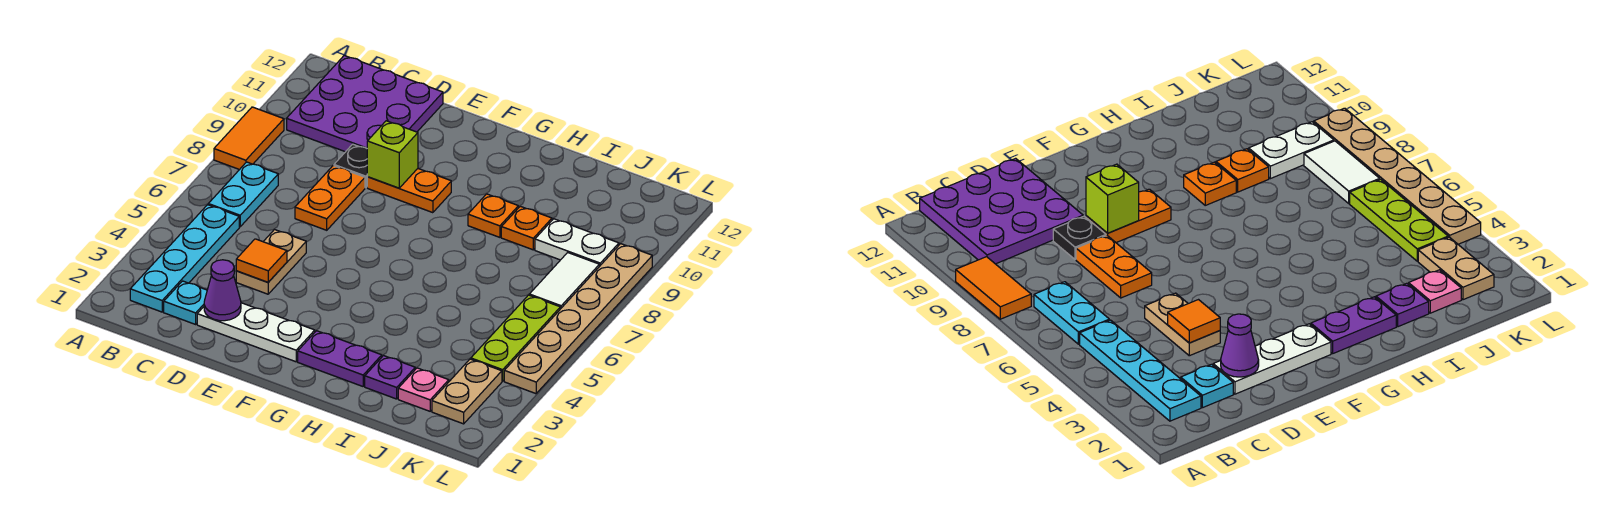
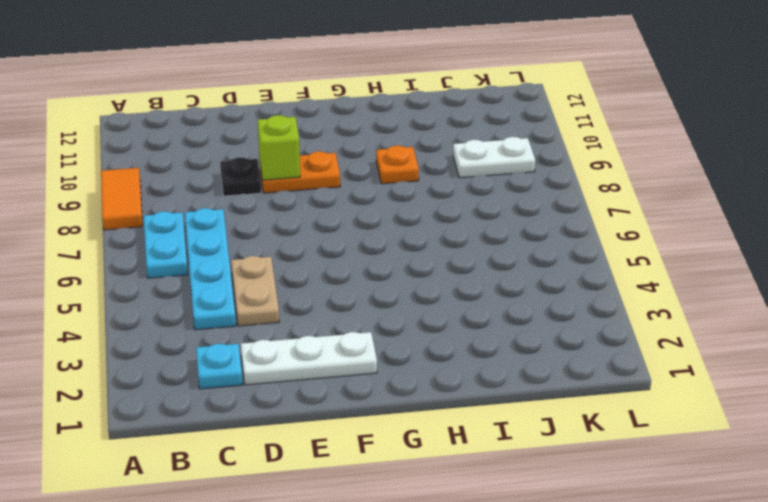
cyan plate C4:C7 level 1 -> cyan plate B2:B5 level 1
none -> purple plate B10:D12 level 1
none -> orange plate D7:D8 level 1
none -> purple plate G2:H2 level 1

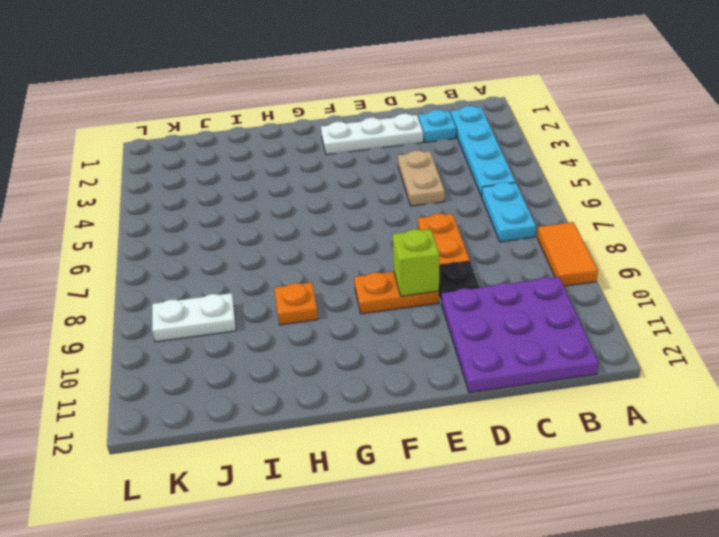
none -> purple plate G2:H2 level 1
none -> purple plate I2 level 1
none -> orange plate I9 level 1

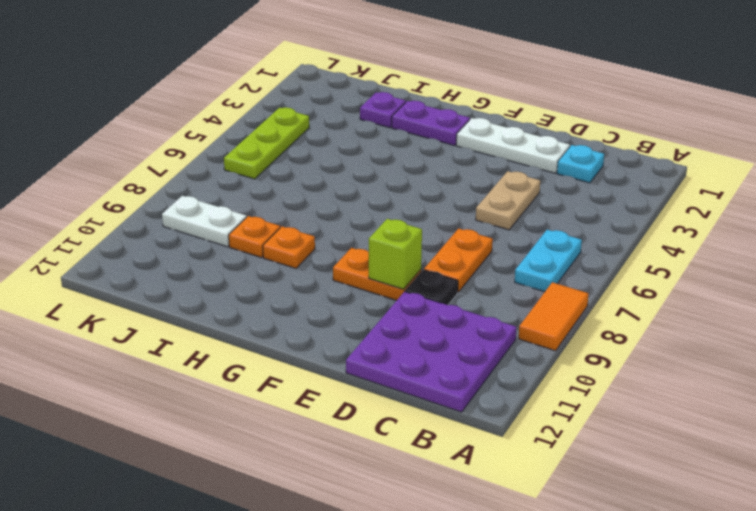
none -> cyan plate B2:B5 level 1
none -> pink plate J2 level 1
none -> tan plate K2:K3 level 1

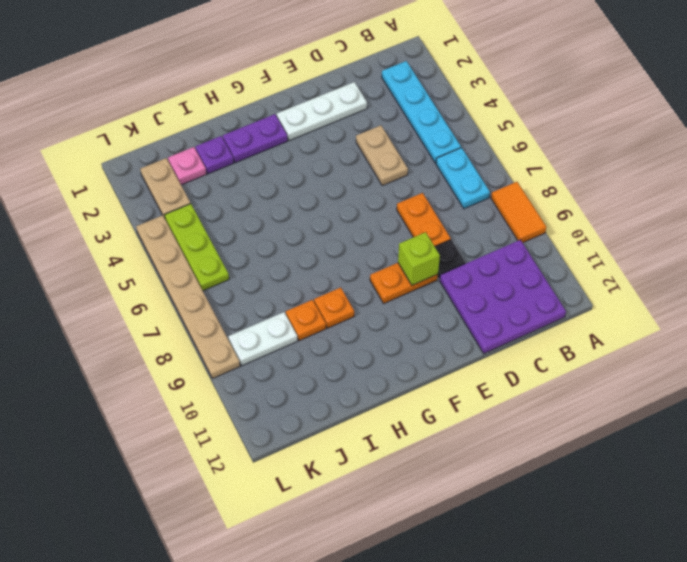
none -> cyan plate C2 level 1
none -> white tile K7:K8 level 1
none -> purple cone D2 level 2

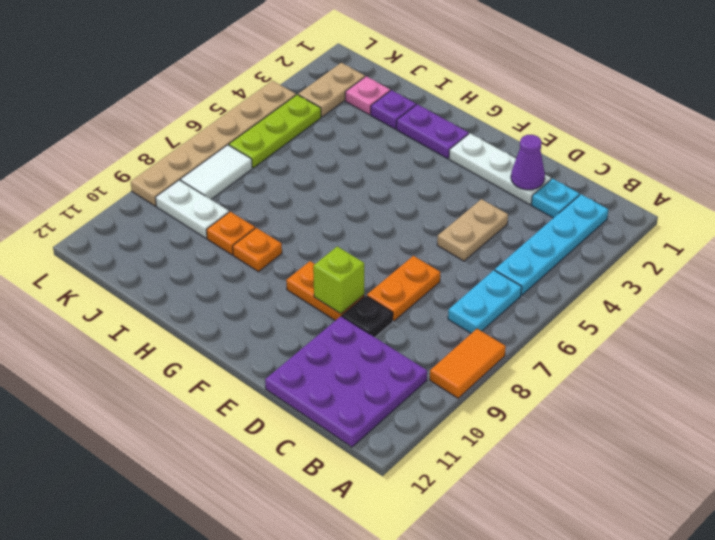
none -> orange tile D4 level 2

